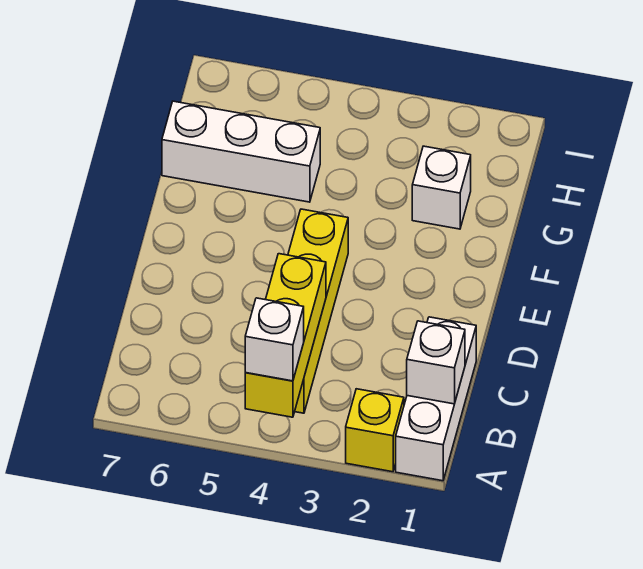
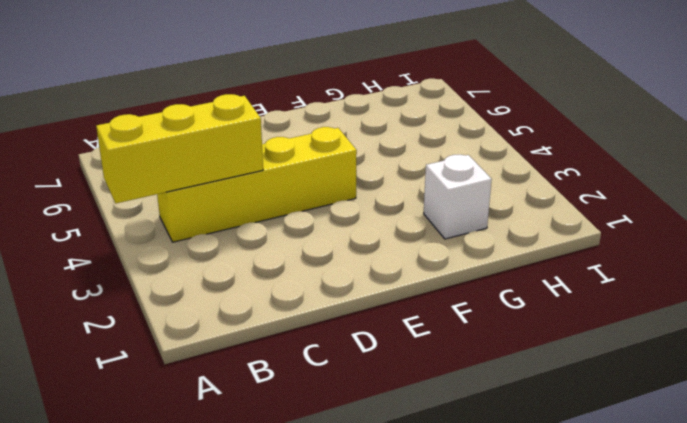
none -> white brick A1:C1 level 1
none -> yellow brick A2 level 1

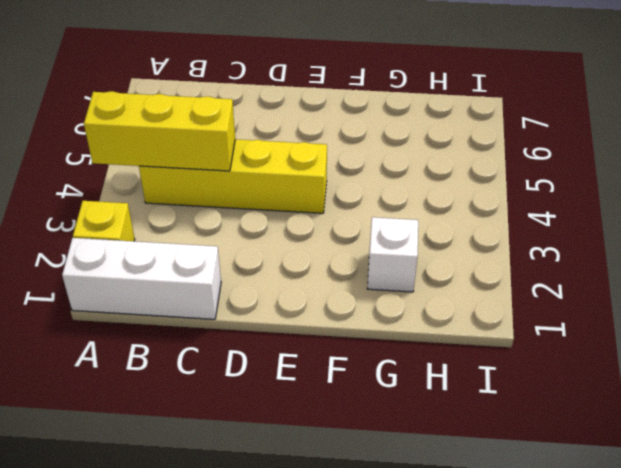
none -> white brick G5:G7 level 1
none -> white brick B1 level 2

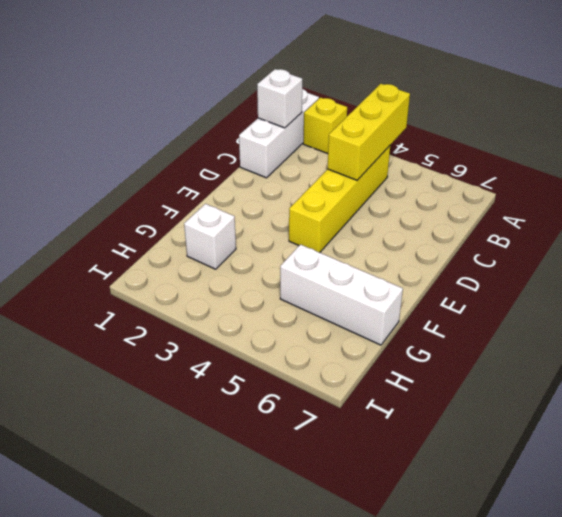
none -> white brick A4 level 3

